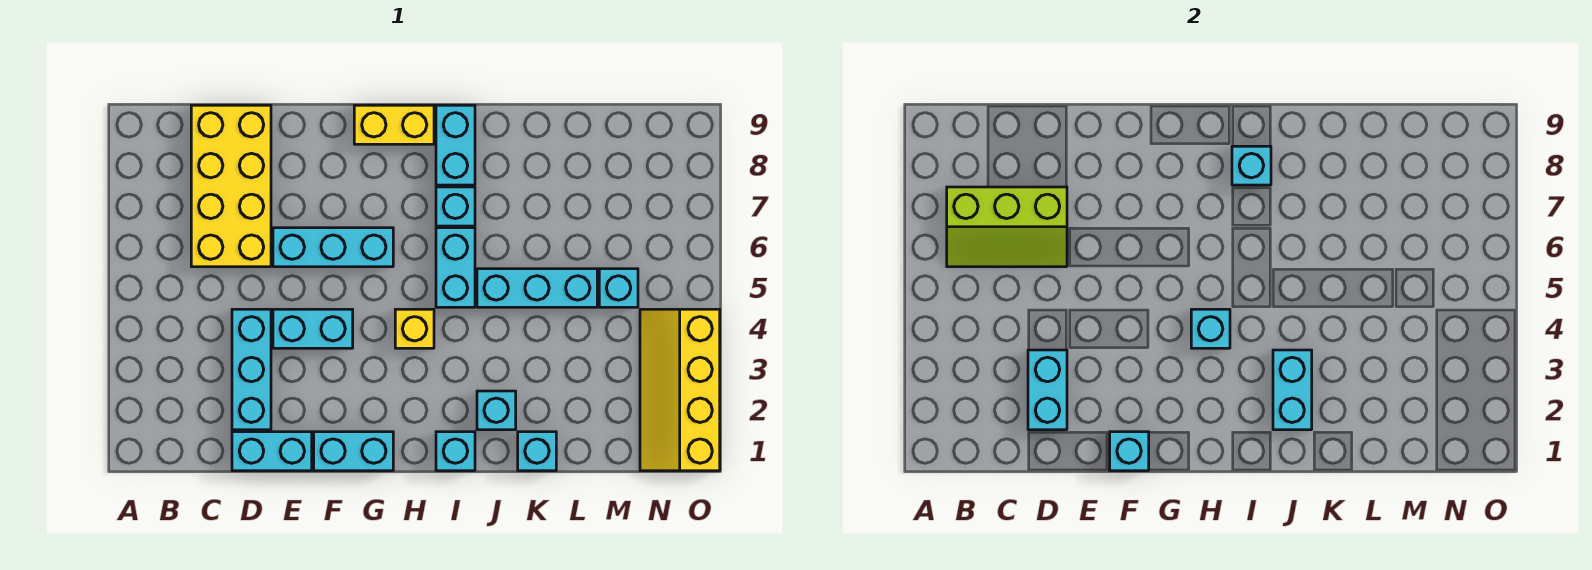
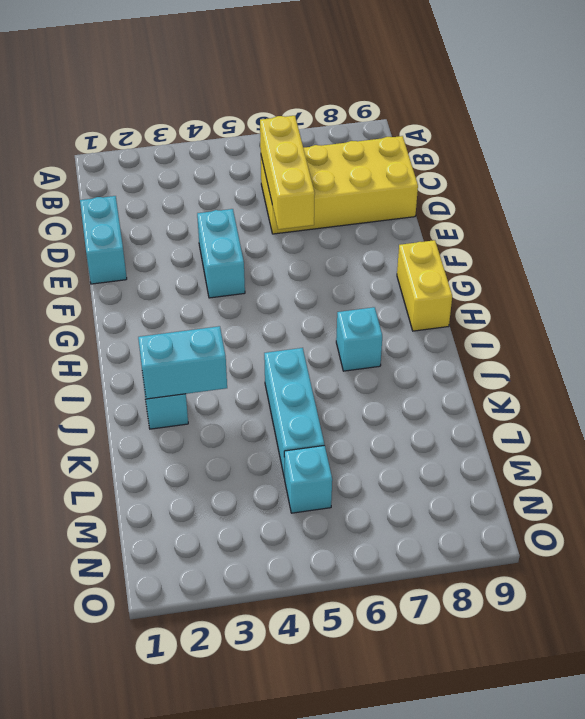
yellow brick C6:E6 level 2 -> lime slope B6:D7 level 2 top 7
none -> cyan brick D2:D4 level 1
none -> cyan brick E6:G6 level 1
none -> cyan brick F1:G1 level 1

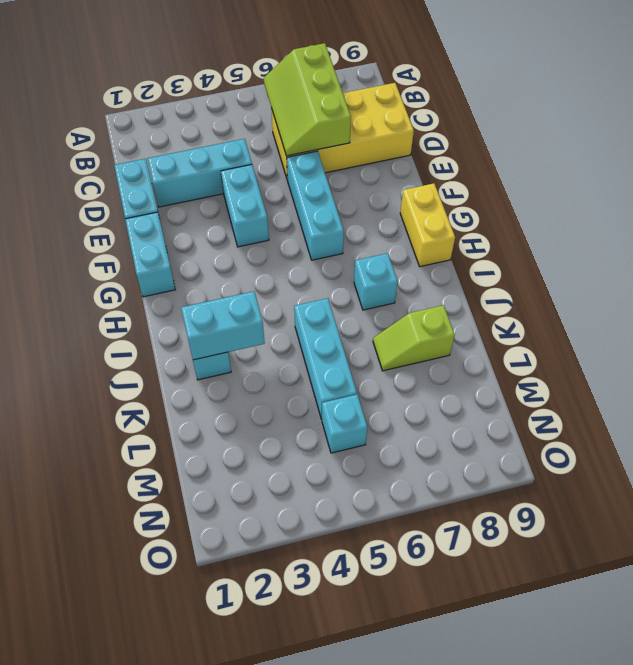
lime slope K7:K8 level 1 top 8 -> none
none -> yellow brick H4 level 1
none -> cyan brick I1 level 1
none -> cyan brick I5:I6 level 1

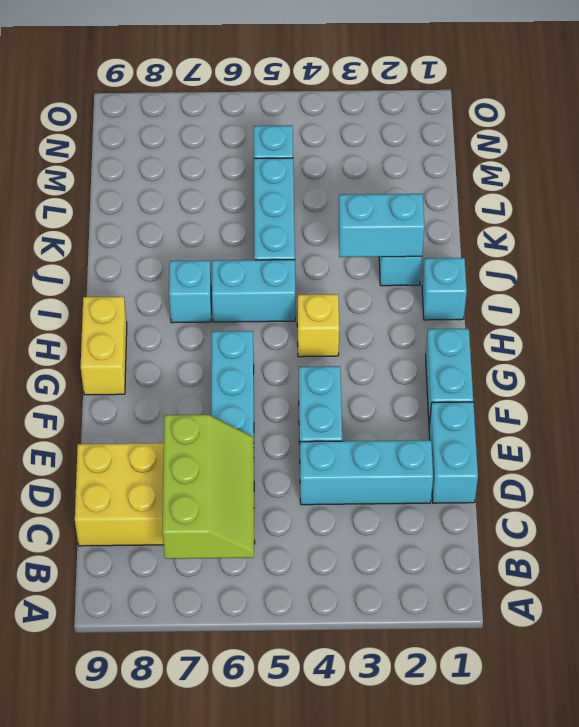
none -> cyan brick I8:I9 level 1
none -> cyan brick K1 level 1
none -> yellow slope N1:O4 level 1 top O

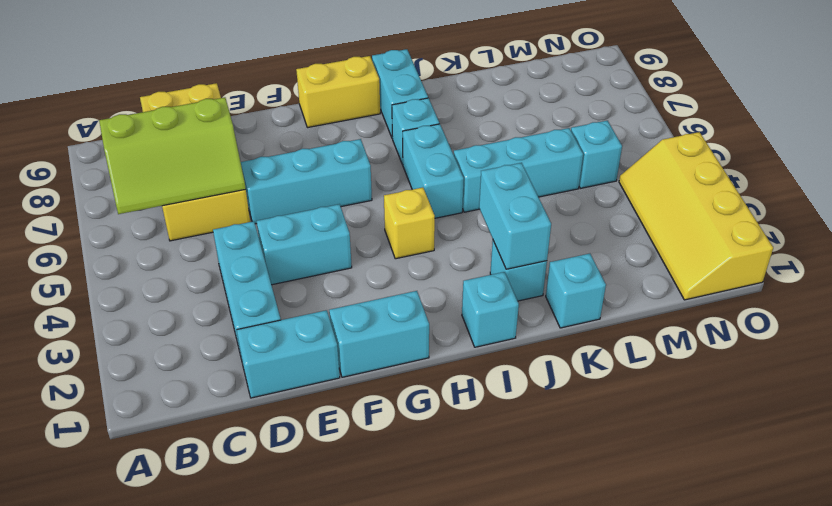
none -> cyan brick D2:D3 level 2
none -> cyan brick F1 level 2
none -> cyan brick H4 level 2

